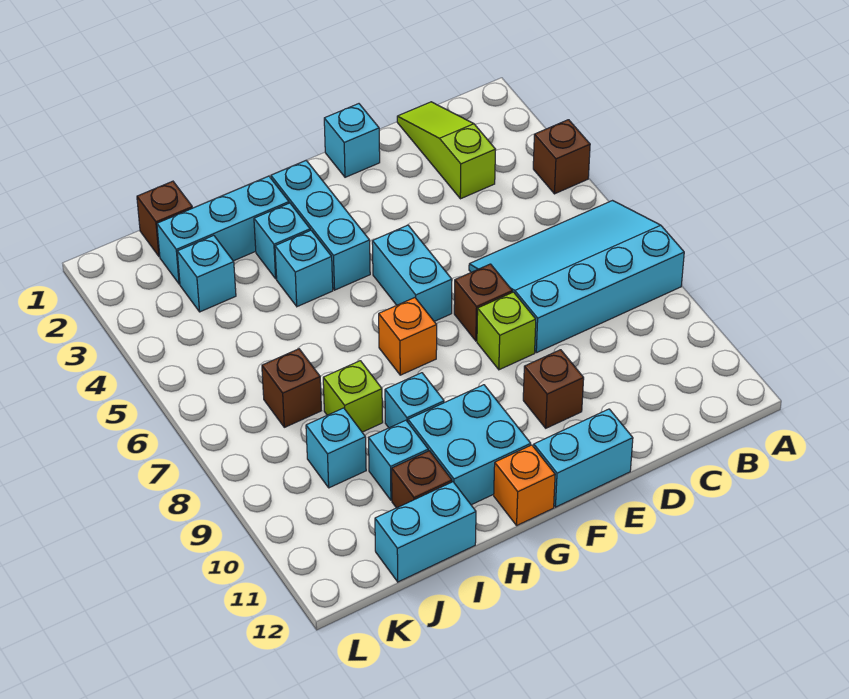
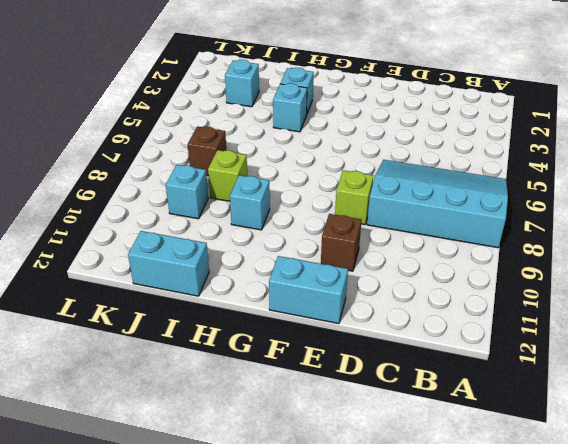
none -> brown brick A4 level 1
none -> lime slope C1:C3 level 1 top 3
none -> cyan brick E1 level 1

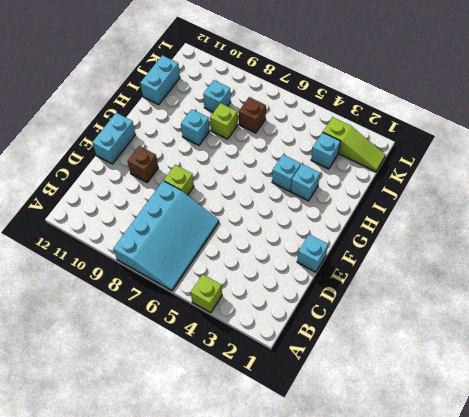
lime brick A4 level 1 -> brown brick A4 level 1
lime slope K1:K3 level 1 top 3 -> lime slope C1:C3 level 1 top 3
none -> brown brick E7 level 1
none -> cyan brick F5:F6 level 1
none -> cyan brick G2:G4 level 1

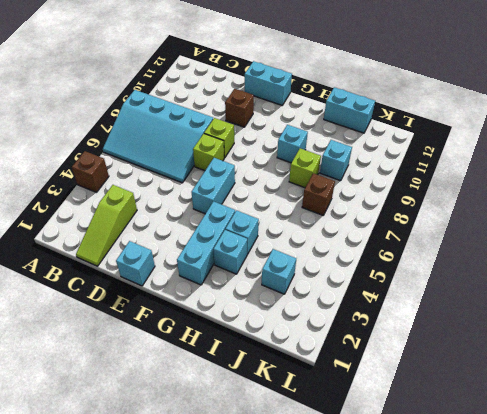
lime brick E7 level 1 -> brown brick E7 level 1
none -> orange brick G7 level 1
none -> cyan brick G10:H11 level 1
none -> orange brick G12 level 1

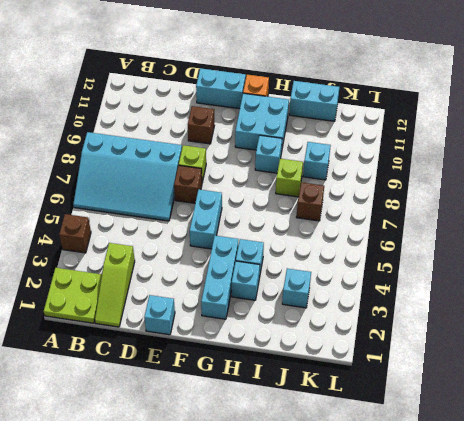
lime plate A1:B2 level 1 -> none
none -> orange brick G7 level 1
none -> cyan brick H2:J2 level 1
none -> cyan brick I10 level 1

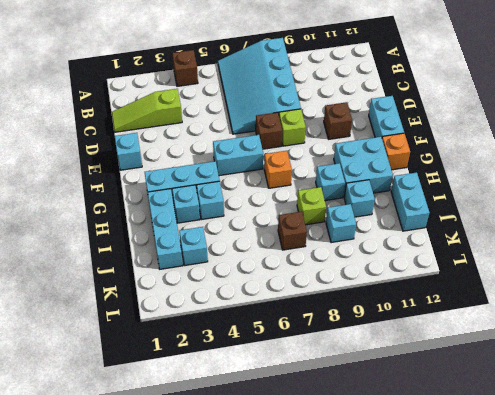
none -> brown brick I11 level 1
none -> brown brick J1 level 1

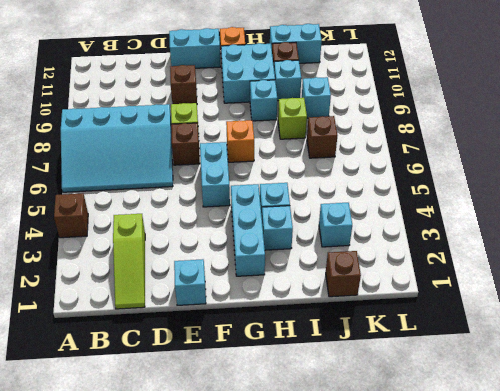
none -> cyan brick H2:J2 level 1

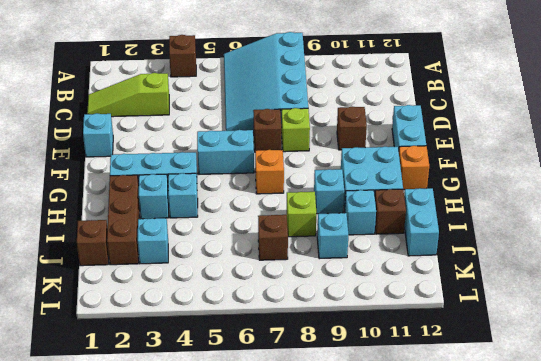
brown brick H2:J2 level 1 -> cyan brick H2:J2 level 1

